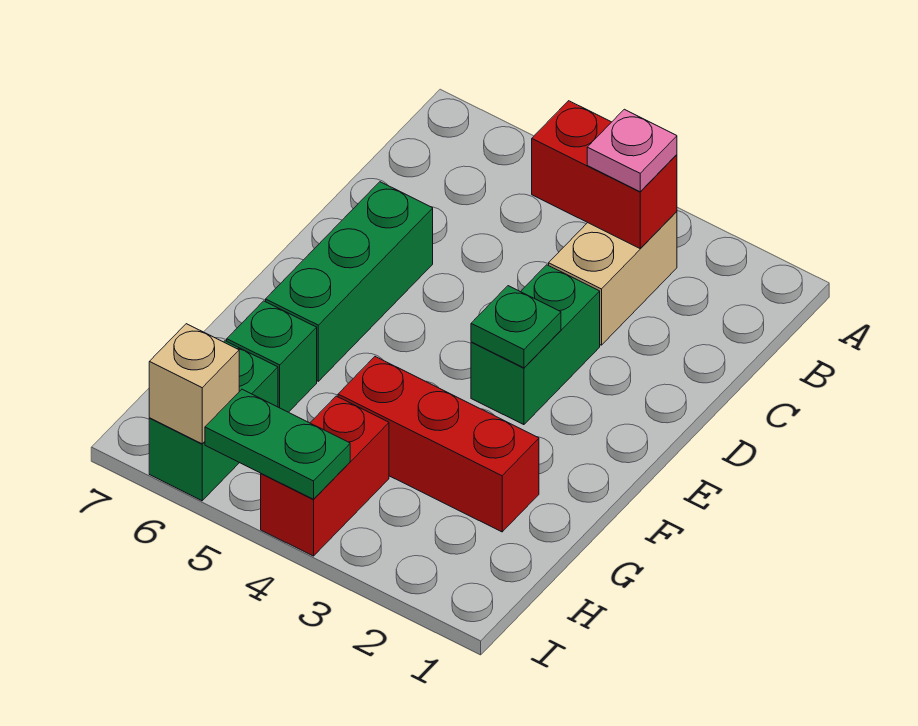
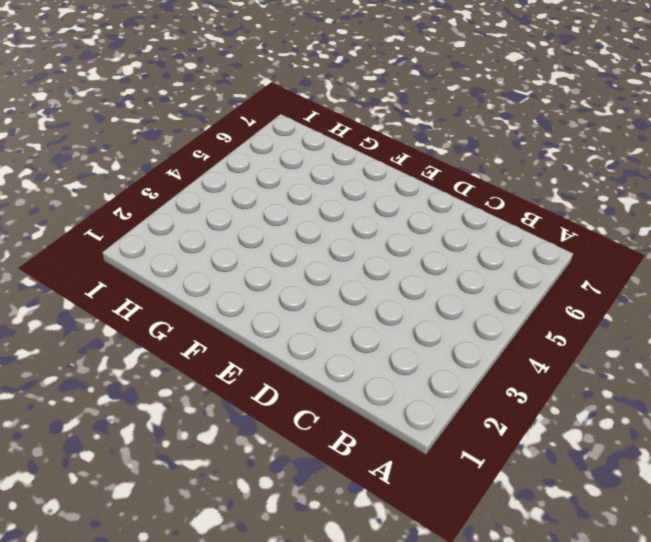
none -> tan brick B3:C3 level 1
none -> green brick D3:E3 level 1
none -> green brick D6:F6 level 1

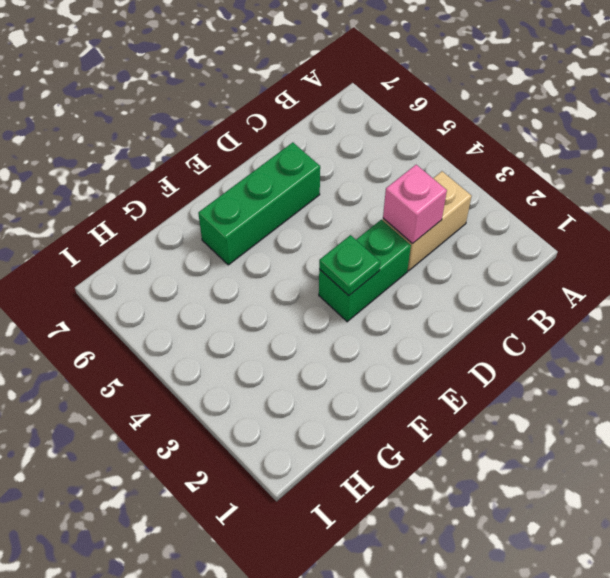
pink brick C3 level 2 -> none
none -> red brick G2:G4 level 1
none -> green brick G6 level 1
none -> red brick H4:I4 level 1

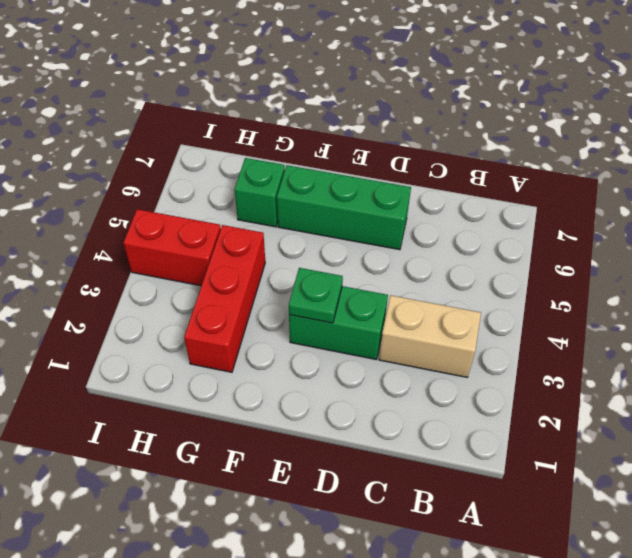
none -> green brick H6:I6 level 1
none -> red brick B3:B4 level 2
none -> green plate I4:I5 level 2

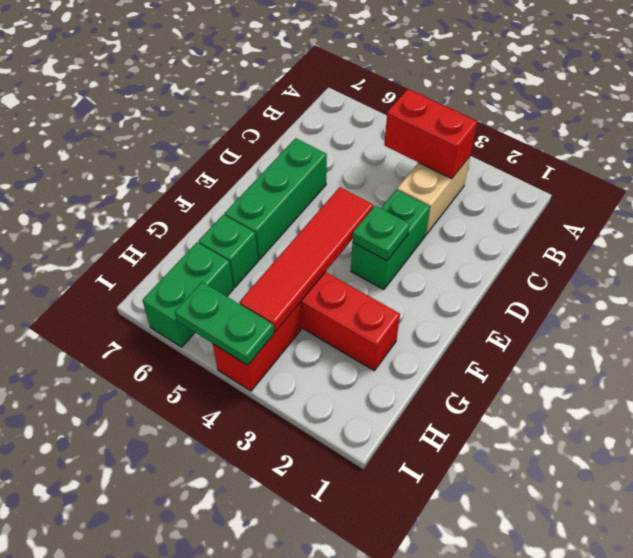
red tile E4:H4 level 2 -> none
none -> tan brick I6 level 2
none -> pink plate B3 level 3

